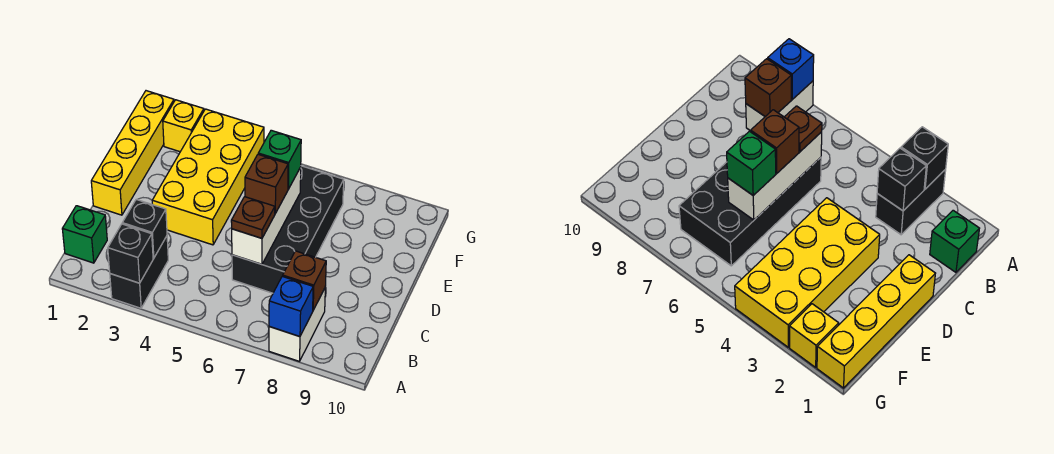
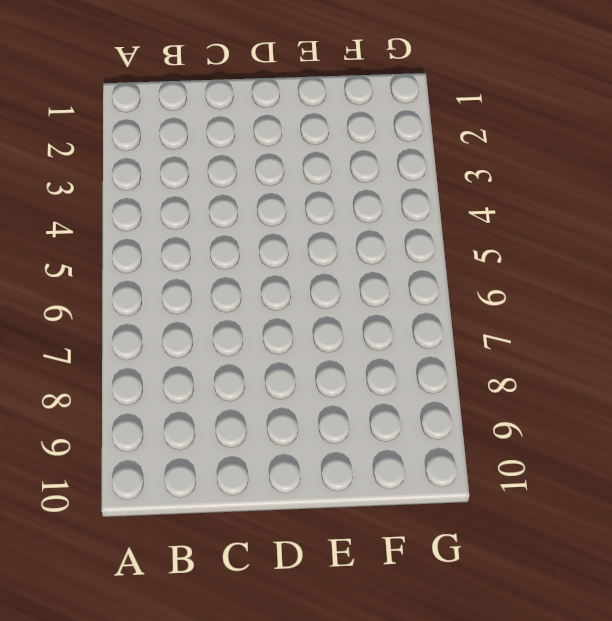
none -> black brick A3:B3 level 1
none -> white brick A8:B8 level 1
none -> green brick B1 level 1

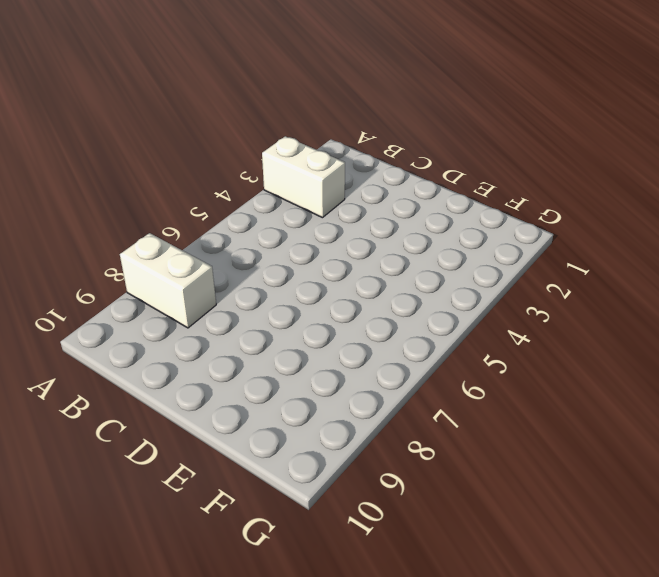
white brick A3:B3 level 1 -> black brick A3:B3 level 1
none -> green brick B1 level 1
none -> black brick C6:F7 level 1
none -> yellow brick D1:G1 level 1

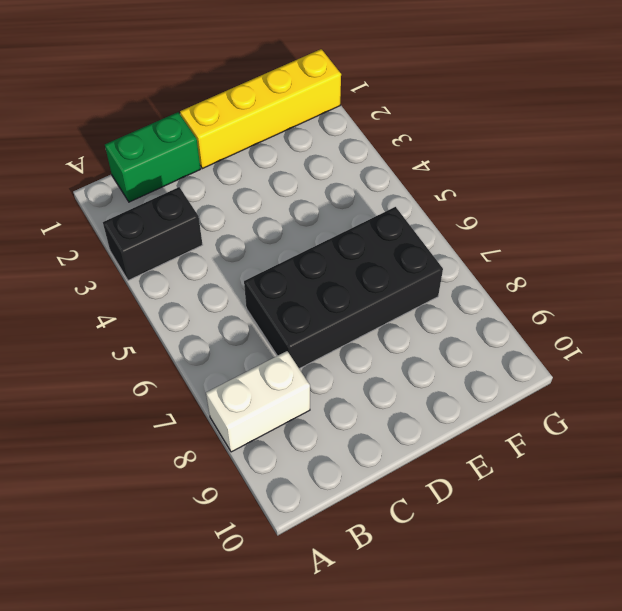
green brick B1:C1 level 1 -> green brick B1 level 1
none -> yellow brick D3:G4 level 1
none -> yellow brick G2 level 1
none -> black brick A3 level 2

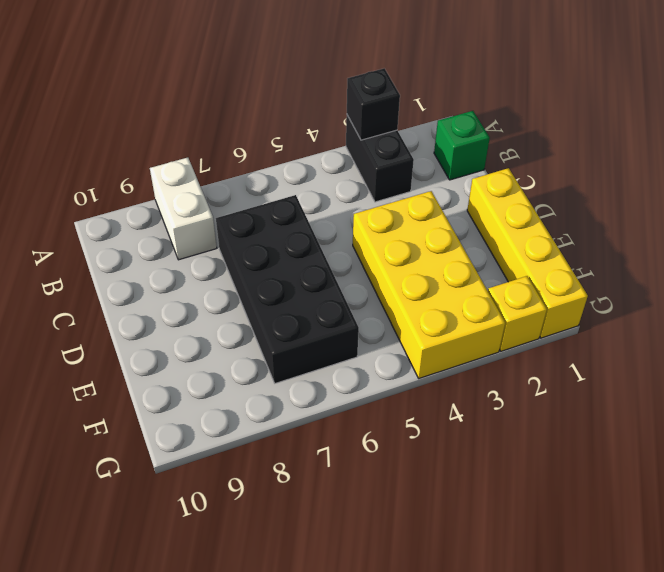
none -> blue brick A8 level 2
none -> black brick B3 level 2
none -> brown brick B8 level 2

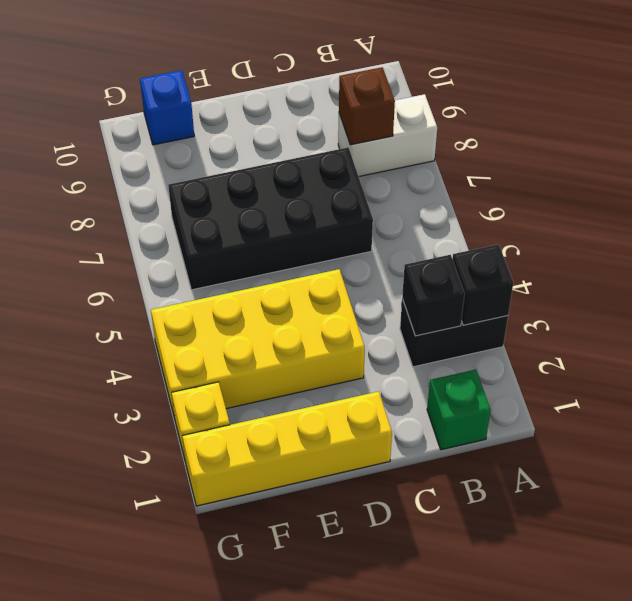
blue brick F10 level 1 -> blue brick A8 level 2
none -> white brick C6:E6 level 2
none -> brown plate C6 level 3
none -> brown brick D6 level 3

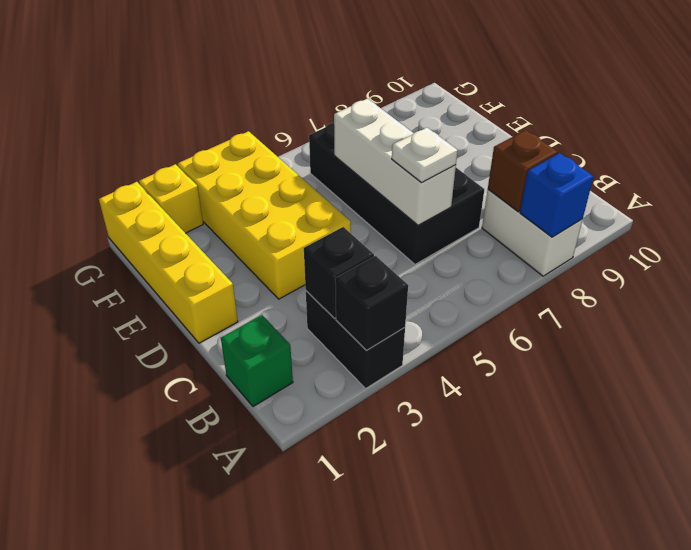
white plate C6 level 3 -> brown plate C6 level 3
none -> brown brick D6 level 3
none -> green brick E6 level 3

